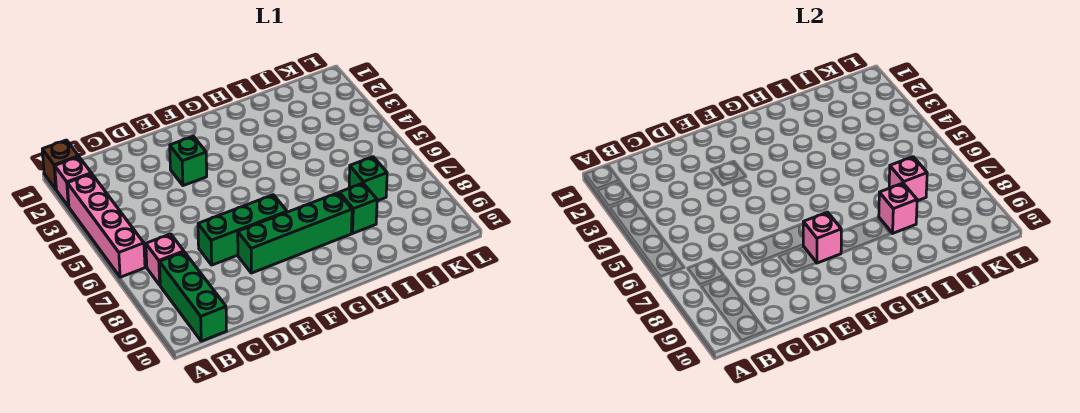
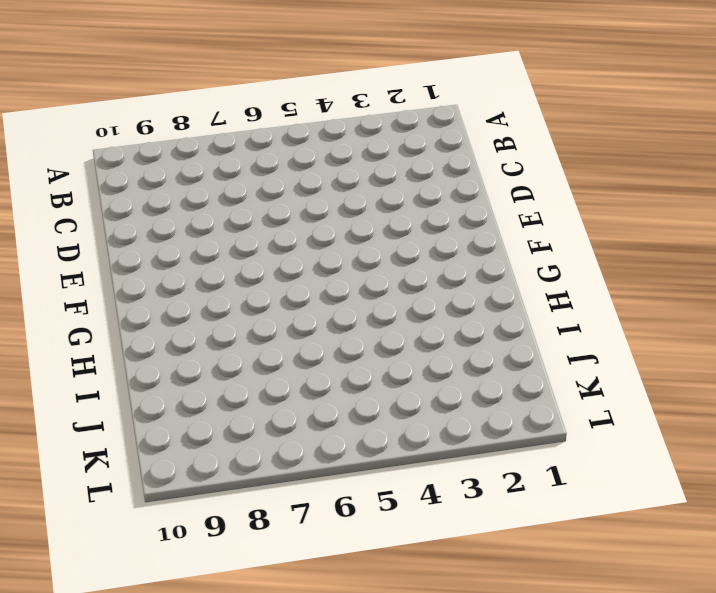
none -> brown brick A1 level 1
none -> pink brick A2 level 1
none -> pink brick A3:A6 level 1

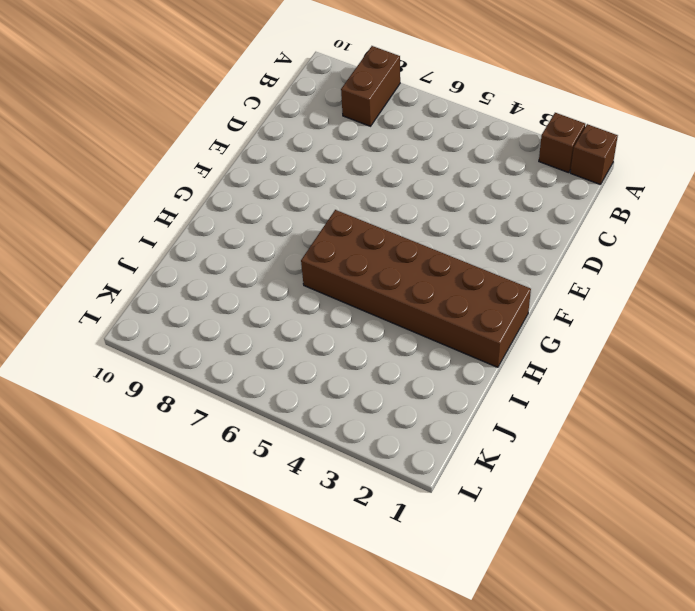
brown brick A2 level 1 -> pink brick A2 level 1
brown brick A8:B8 level 1 -> green brick B8:B10 level 1
brown brick G1:H6 level 1 -> none
none -> pink brick A3:A6 level 1
none -> pink brick B7 level 1
none -> green brick D7:F7 level 1

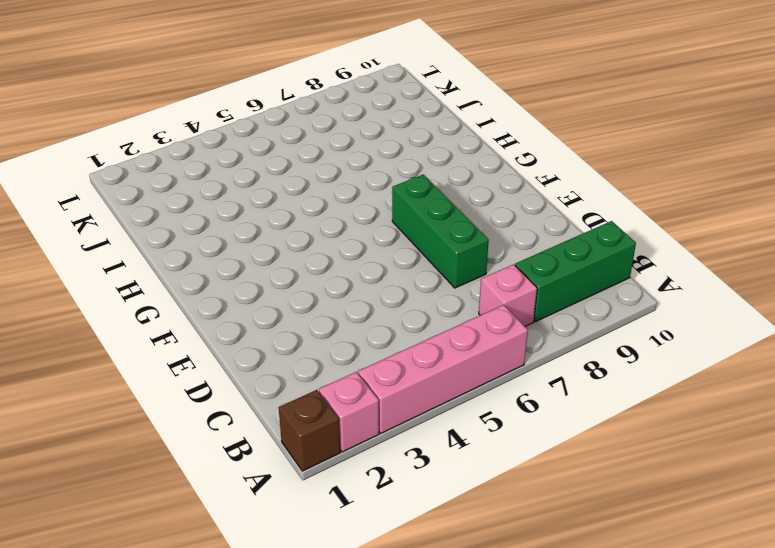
none -> green brick E3 level 1
none -> green brick E8:H8 level 1
none -> green brick I8 level 1

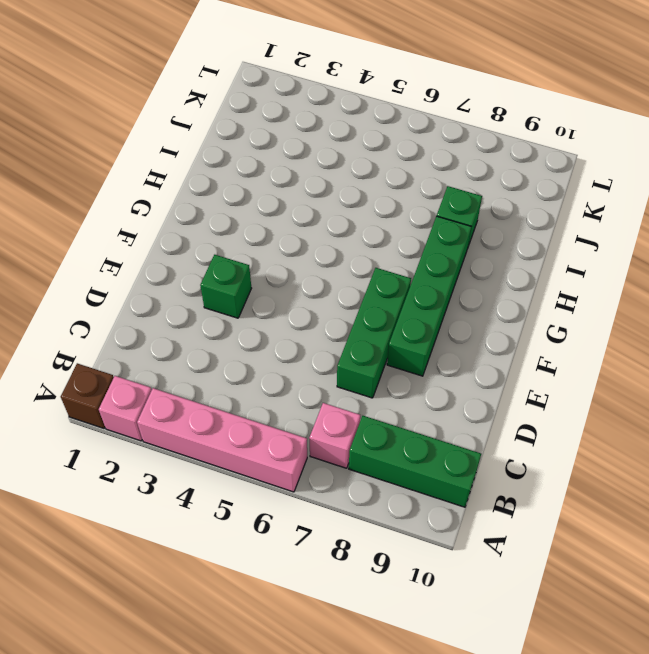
none -> green brick J7 level 1
none -> pink brick F8 level 2
none -> pink brick I8 level 2

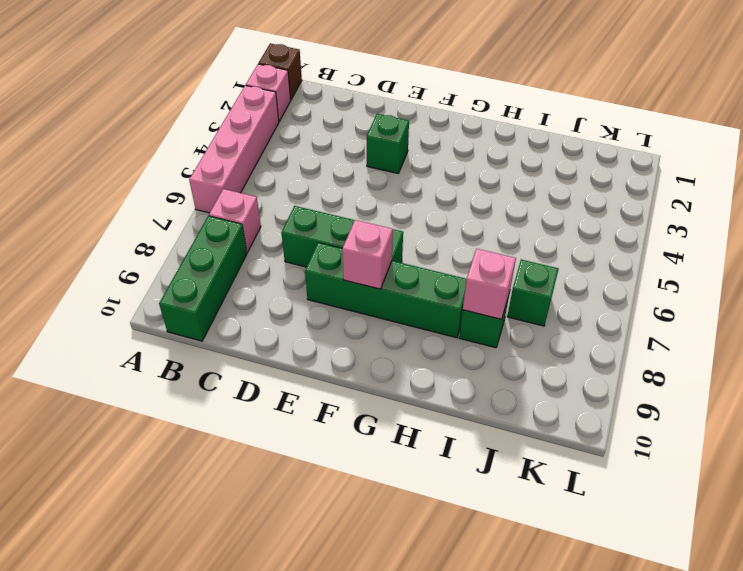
none -> pink brick J7 level 2

